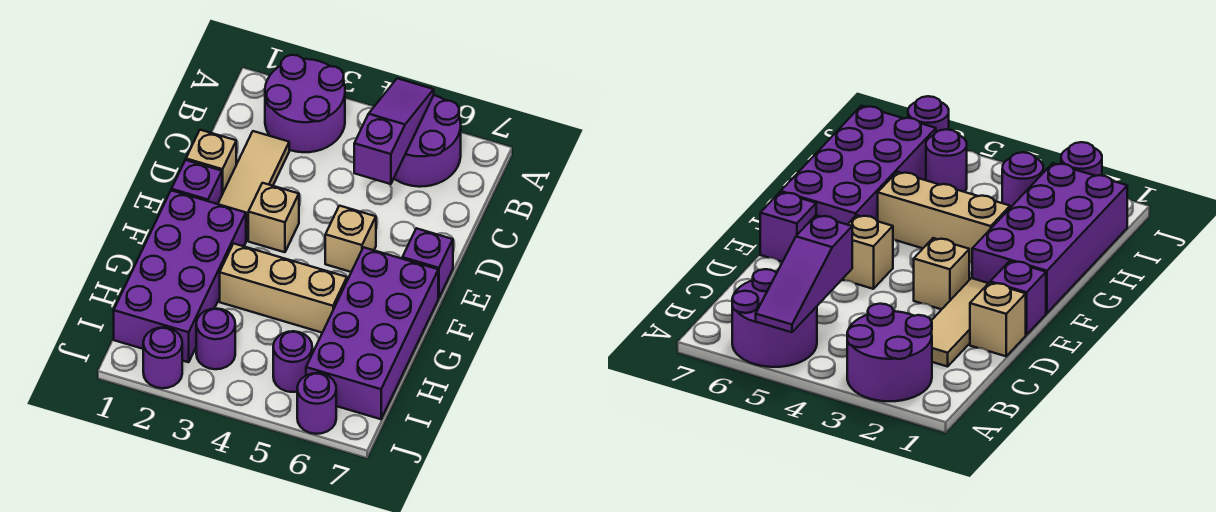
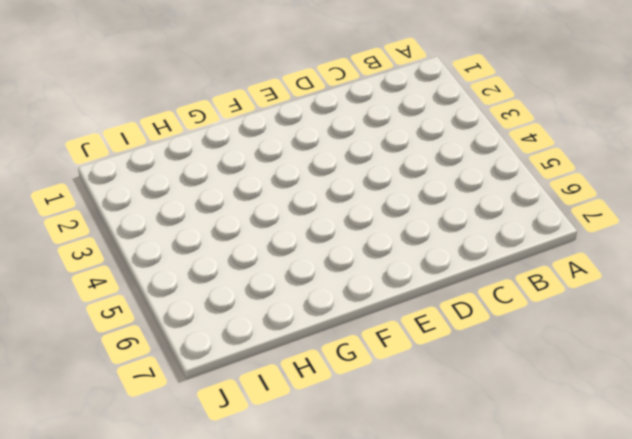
none -> purple round brick A2:B3 level 1
none -> purple round brick A5:B6 level 1
none -> tan tile C2:E2 level 1

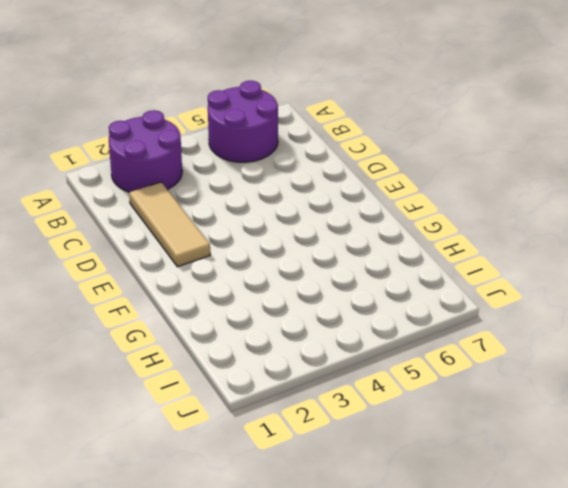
none -> tan brick D1 level 1
none -> purple brick E1 level 1
none -> tan brick E3 level 1

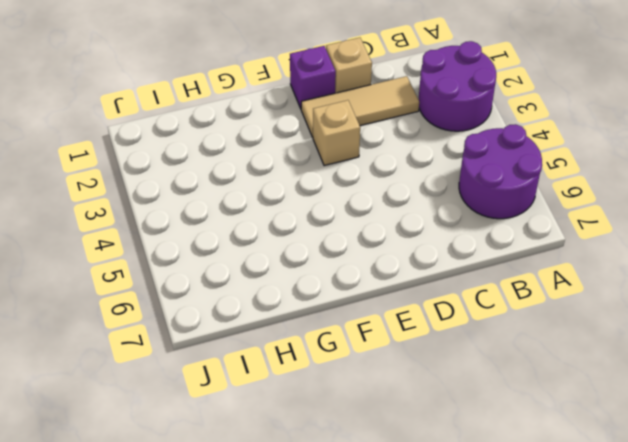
none -> tan brick E5 level 1
none -> purple brick E7 level 1
none -> purple brick F1:I2 level 1

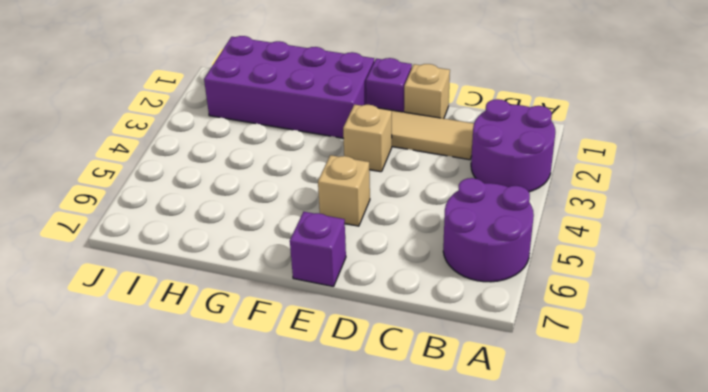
none -> purple brick F6:I7 level 1
none -> tan brick G3:G5 level 1
none -> purple round brick I3 level 1

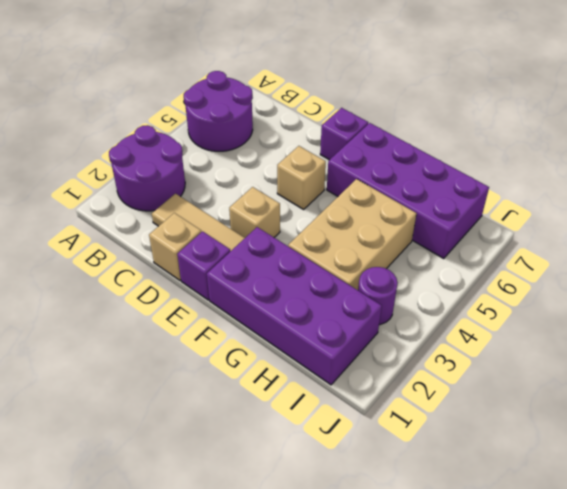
tan brick G3:H5 level 1 -> tan brick G3:G5 level 1
none -> purple round brick I5 level 1
none -> purple round brick J2 level 1
none -> purple round brick J6 level 1

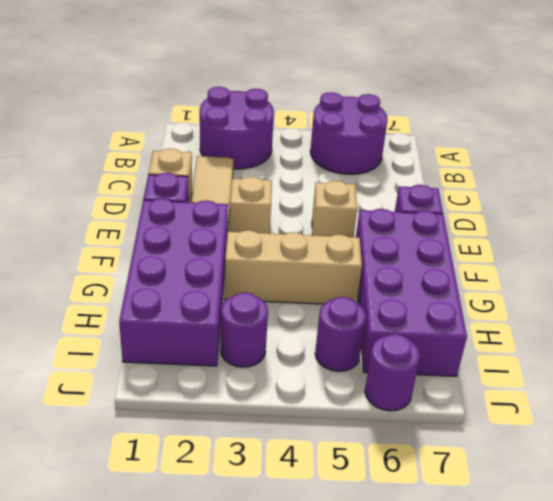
none -> purple round brick J2 level 1
none -> purple slope A5:C5 level 2 top C

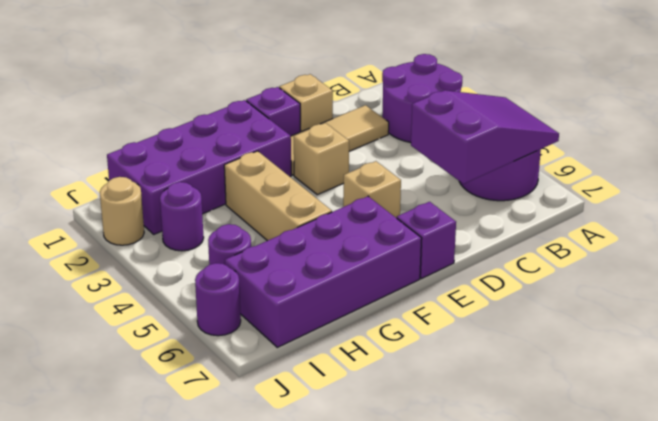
purple slope A5:C6 level 2 top C -> purple slope A5:C5 level 2 top C
tan round brick J2 level 1 -> purple round brick J2 level 1

